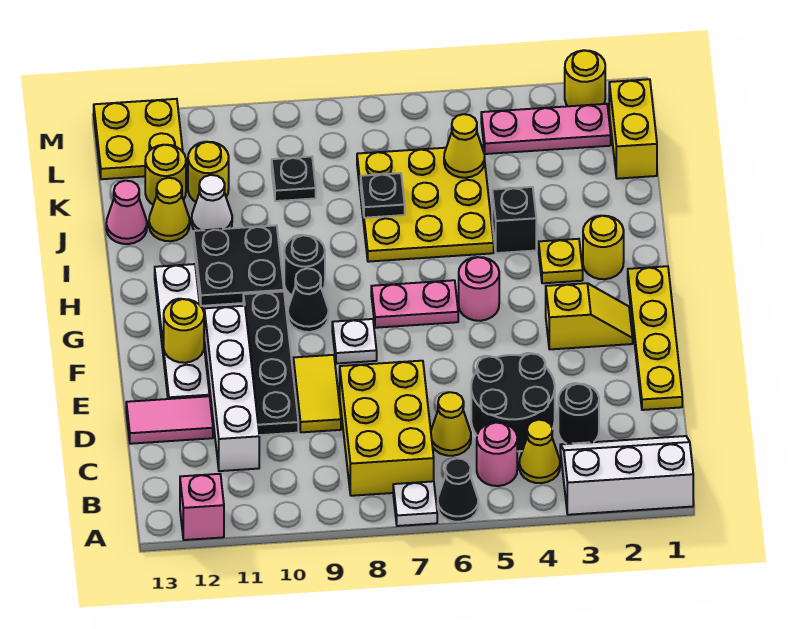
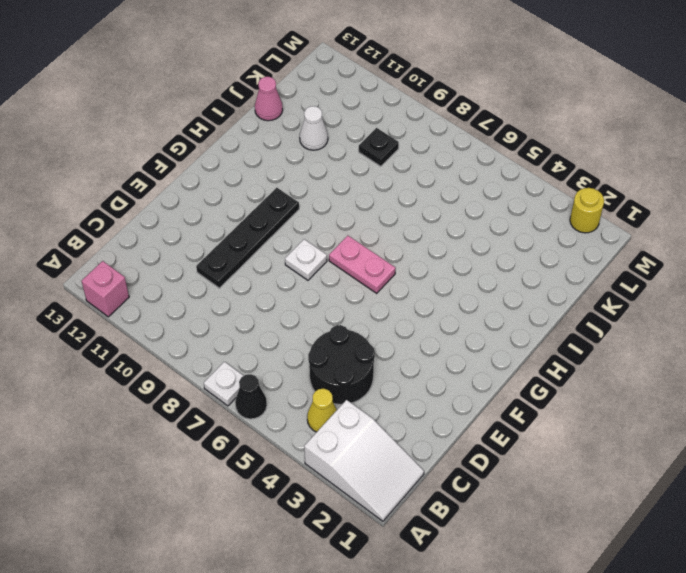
white slope A1:B3 level 1 top 3 -> white slope A1:B3 level 1 top A
none -> pink round brick B5 level 1
none -> yellow brick B7:D8 level 1
none -> black round brick C3 level 1
none -> yellow cone C6 level 1

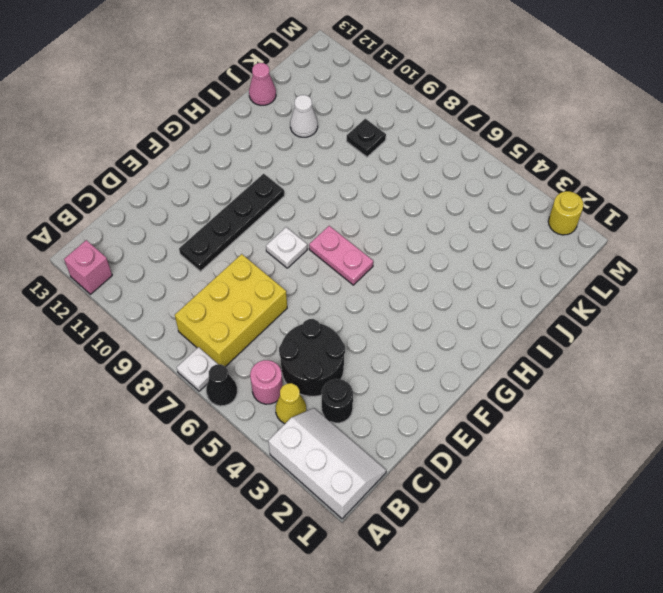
none -> yellow cone C6 level 1
none -> white brick C11:F11 level 1
none -> yellow plate D1:G1 level 1
none -> yellow tile D9:E9 level 1

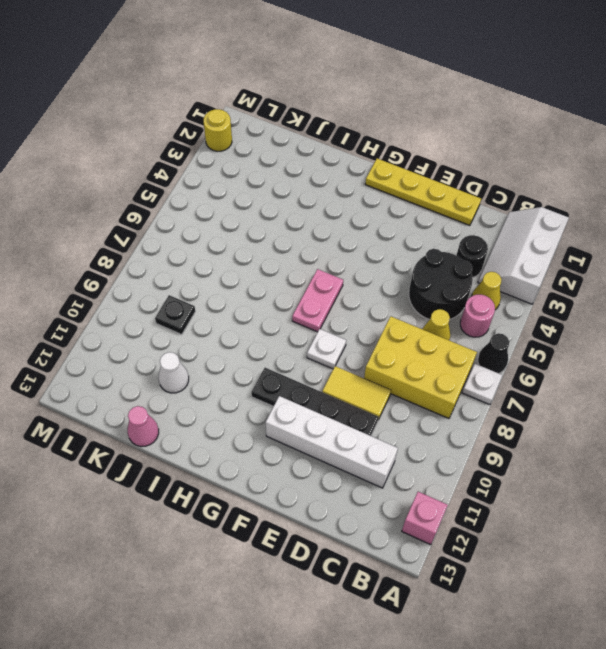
none -> pink tile D12:D13 level 1
none -> white plate E12:H12 level 1
none -> yellow slope F2:F3 level 1 top 3
none -> pink round brick G5 level 1

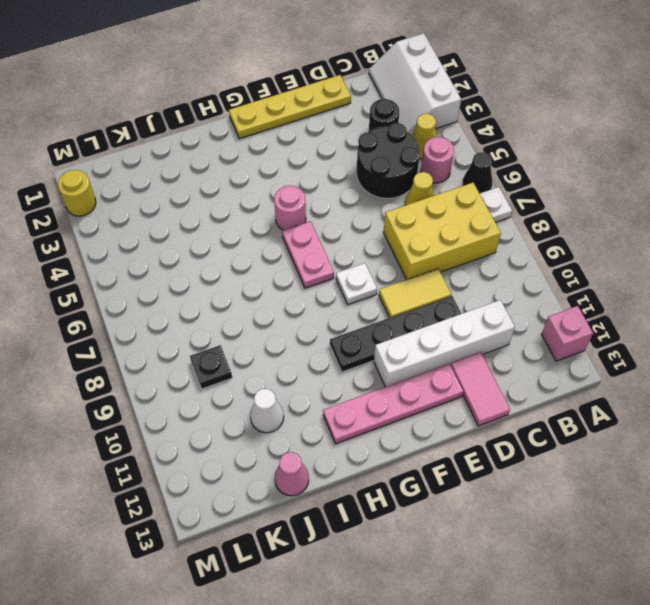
pink plate E12:H12 level 1 -> white plate E12:H12 level 1
none -> yellow slope F2:F3 level 1 top 3
none -> black cone G9 level 1
none -> yellow round brick H2 level 1
none -> yellow plate H3 level 1

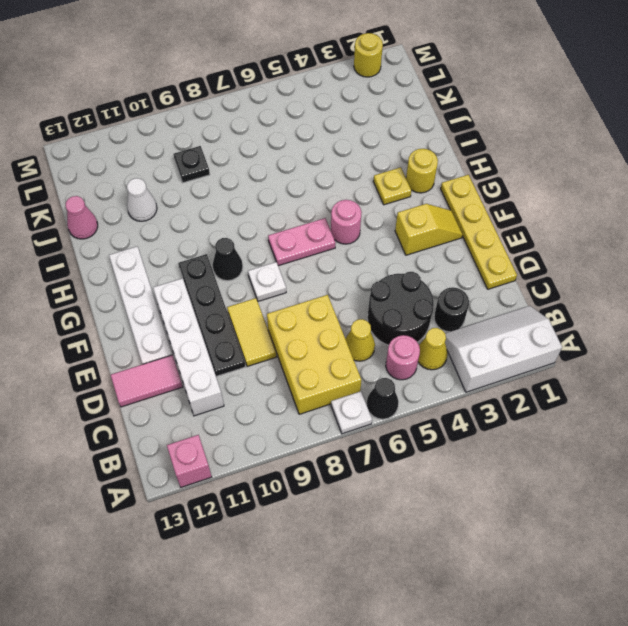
none -> black round brick H9 level 1
none -> black plate H10:I11 level 1
none -> black brick I4 level 1
none -> yellow plate I5:K7 level 1

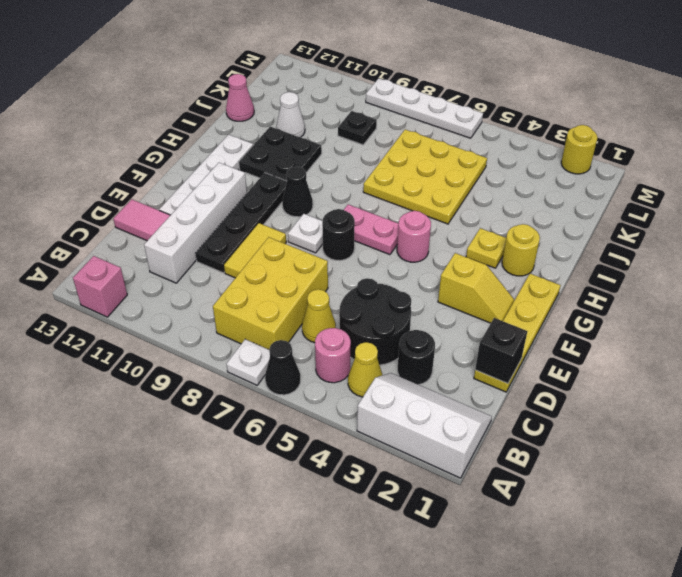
black brick D1 level 2 -> black brick I4 level 1
black round brick F7 level 1 -> black round brick H9 level 1
white plate M6:M9 level 1 -> none
none -> yellow cone J12 level 1
none -> yellow brick K1:L1 level 1
none -> yellow round brick K11 level 1
none -> yellow round brick K12 level 1

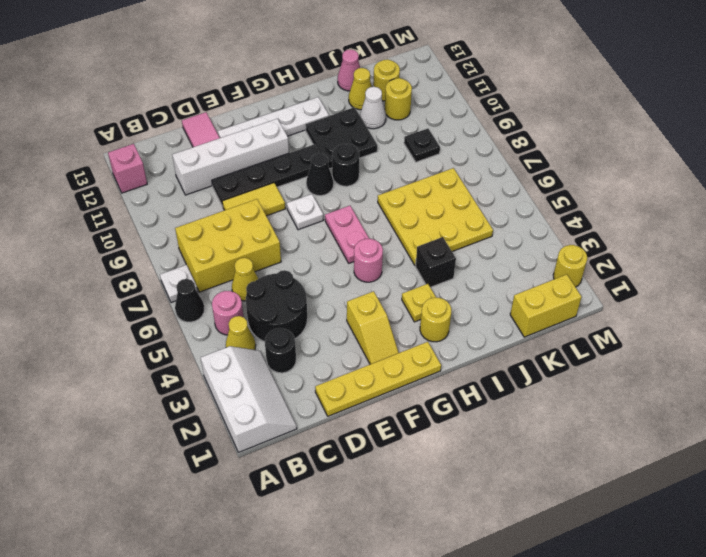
none -> pink plate L2:L4 level 1
none -> yellow plate L12:M13 level 1
none -> yellow round brick F12 level 2
none -> black plate J7 level 2

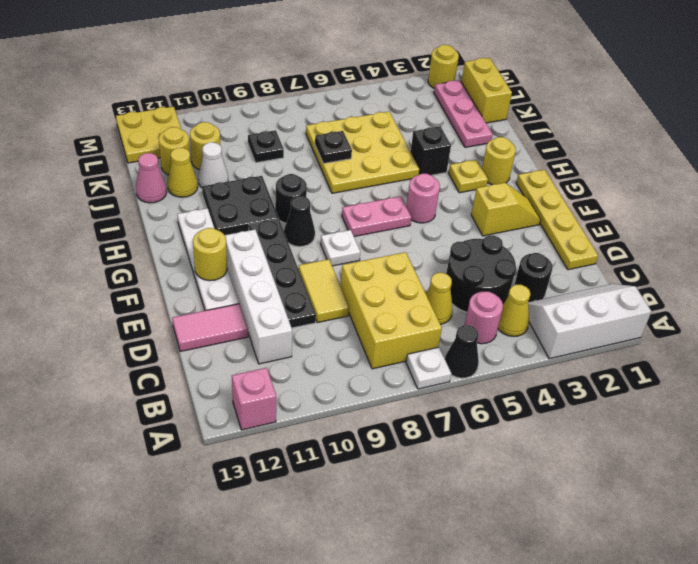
pink plate J2:L2 level 1 -> pink plate L2:L4 level 1
none -> yellow cone K5 level 2

